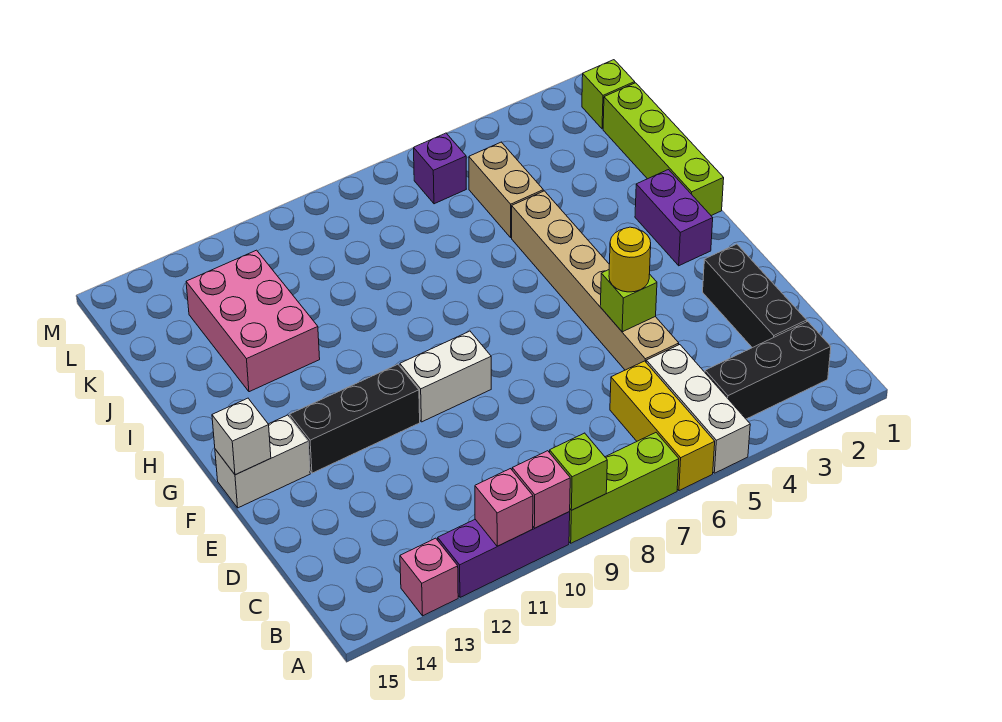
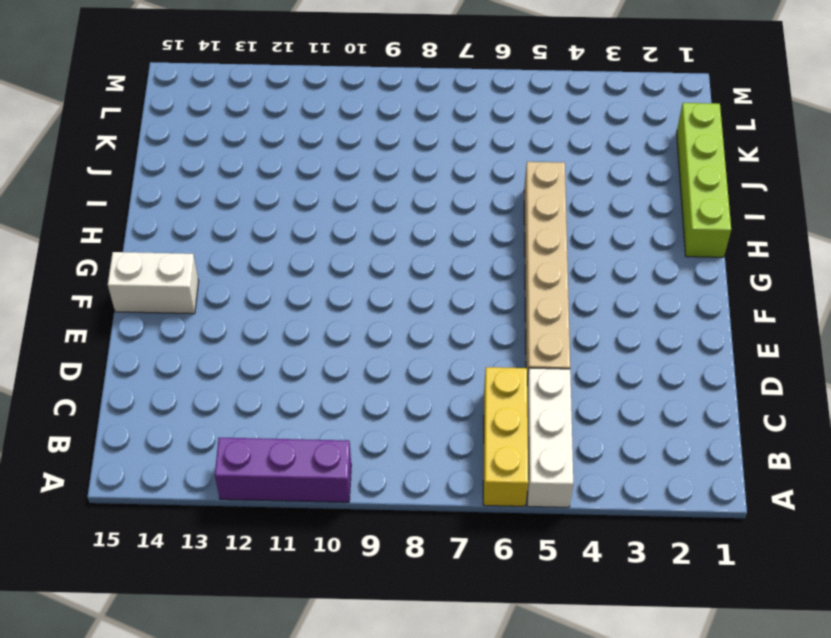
none -> lime brick A7:A9 level 1
none -> pink brick A13 level 1
none -> black brick B2:B4 level 1

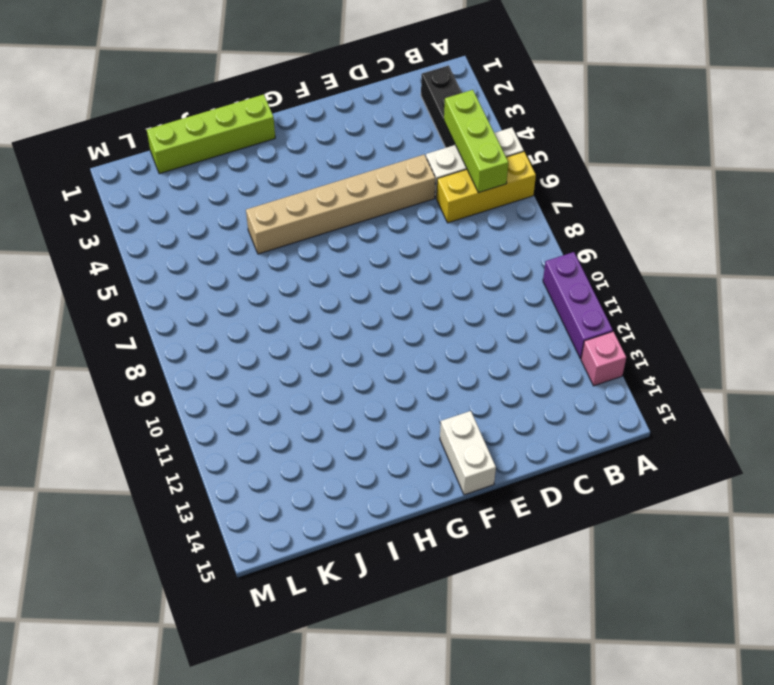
lime brick B4:B6 level 2 -> lime brick A7:A9 level 1
none -> black brick C2:E2 level 1
none -> white brick F9:F10 level 1
none -> black brick F11:F13 level 1

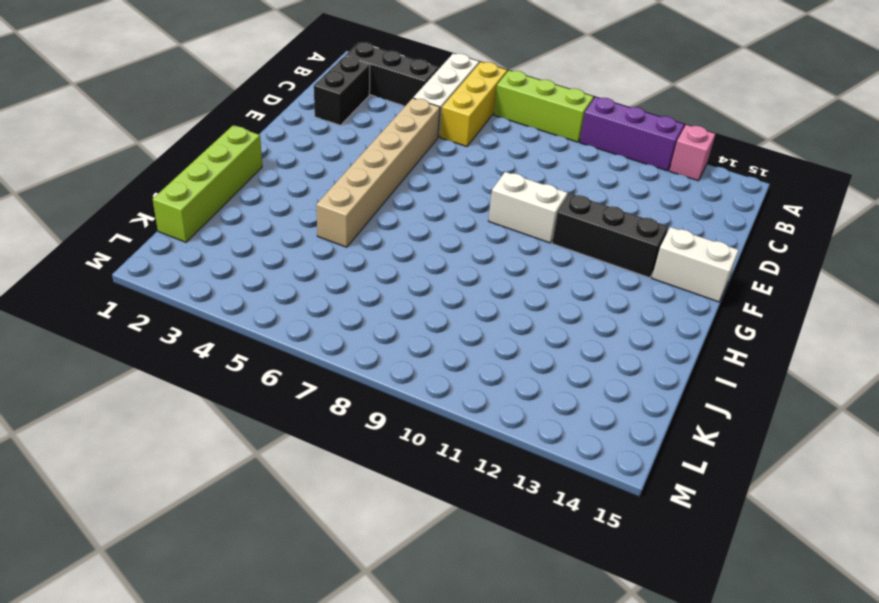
black brick C2:D2 level 1 -> black brick C2:E2 level 1
none -> purple brick G2:H2 level 1
none -> pink brick I12:K13 level 1
none -> tan brick J5:K5 level 1

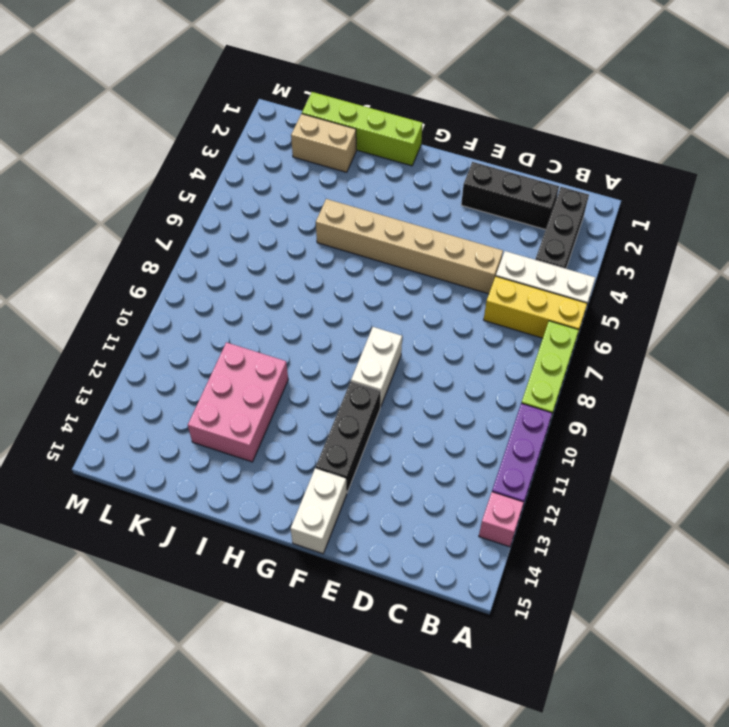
pink brick I11:J13 level 1 -> pink brick I12:K13 level 1
tan brick J2:K2 level 1 -> tan brick J5:K5 level 1
none -> purple brick G2:H2 level 1
none -> lime brick L1 level 1
none -> purple brick L6 level 1

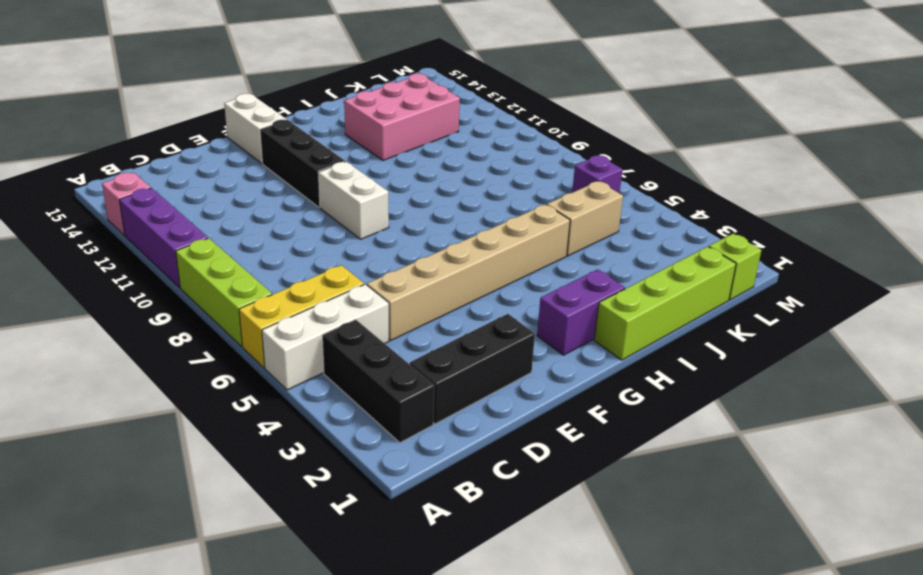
none -> lime brick A9 level 2
none -> pink brick A10 level 2
none -> pink brick A11 level 2

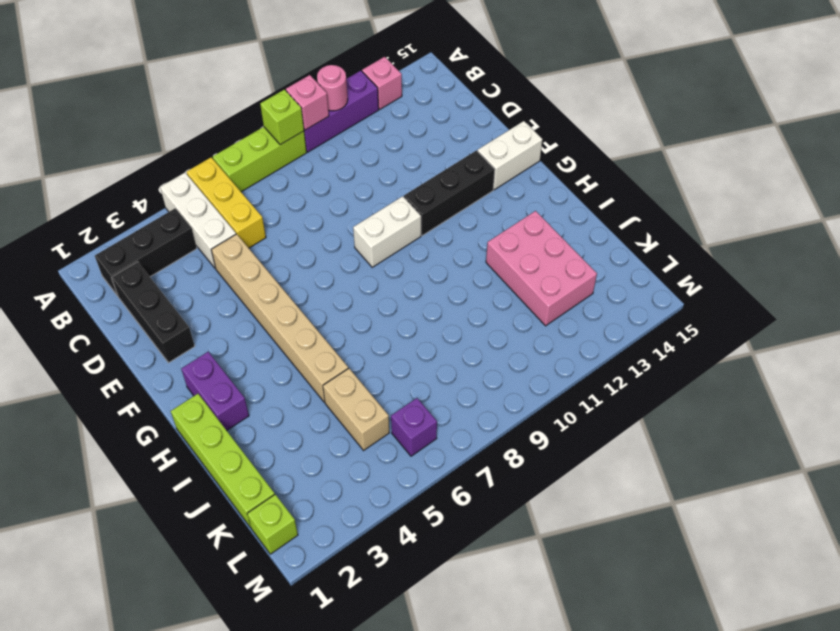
pink round brick A11 level 2 -> pink brick A11 level 2
none -> lime brick E5 level 2
none -> white brick F15 level 2
none -> yellow round brick E5 level 3

